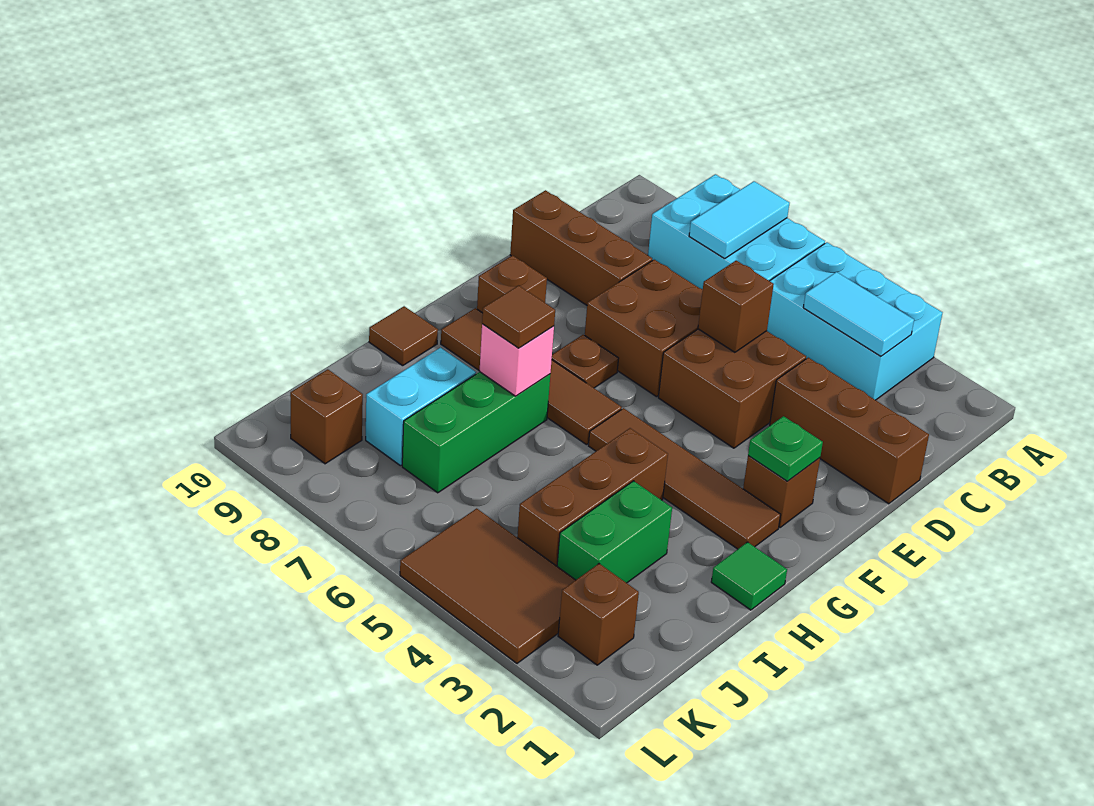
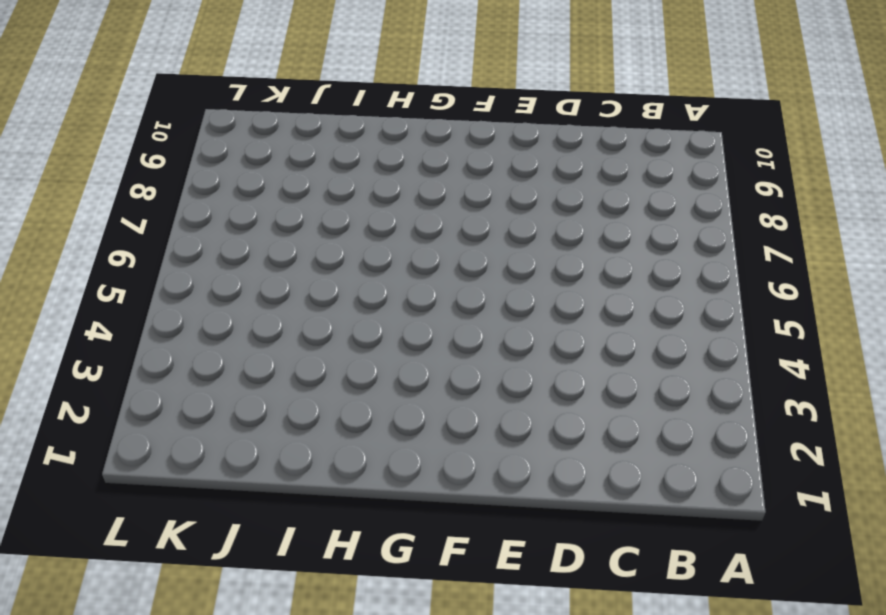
none -> cyan brick A3:B5 level 1
none -> cyan brick A6:B8 level 1
none -> brown brick D1:D3 level 1

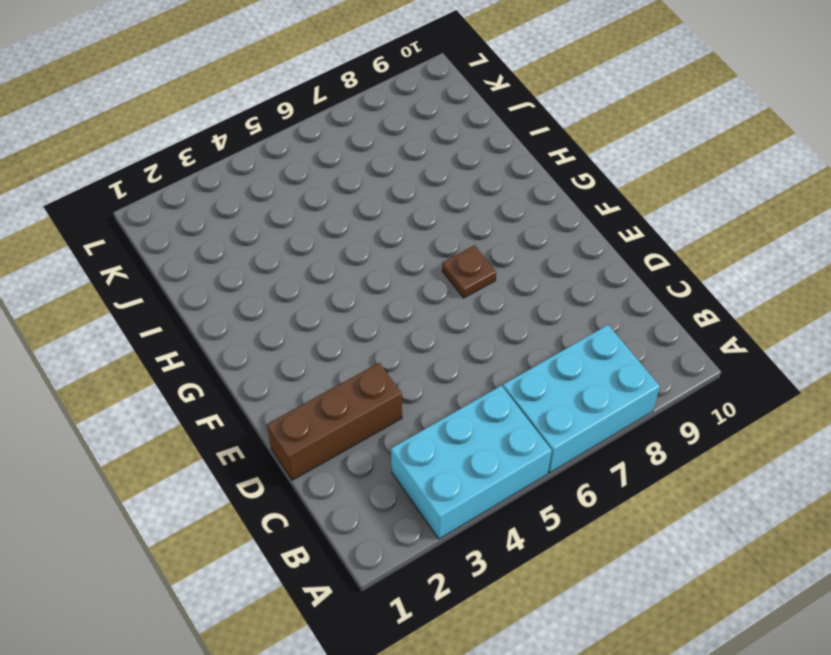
none -> brown brick D4:E5 level 1
none -> brown brick D6:E7 level 1
none -> brown brick D8:D10 level 1

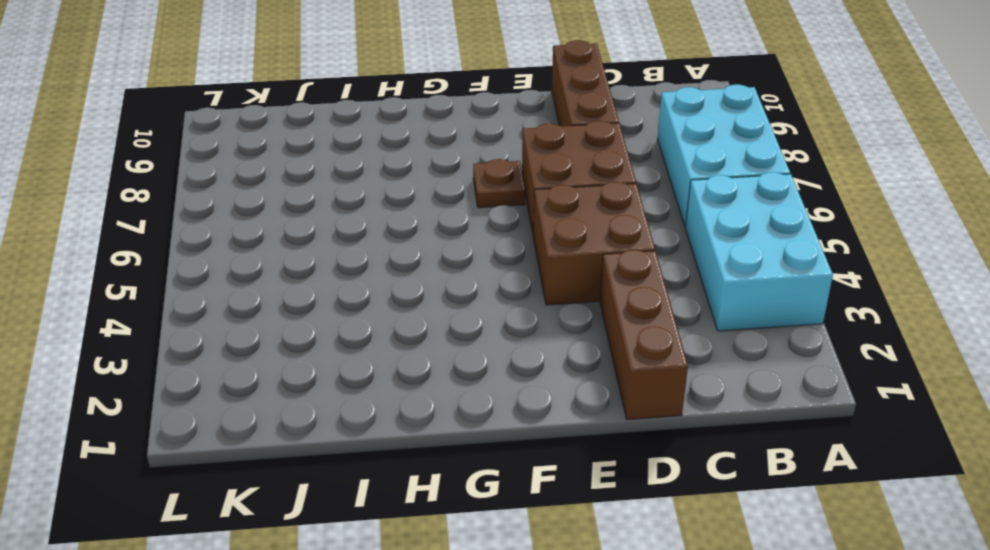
none -> brown brick F2 level 1
none -> brown brick F9 level 1
none -> brown tile G2:G5 level 1

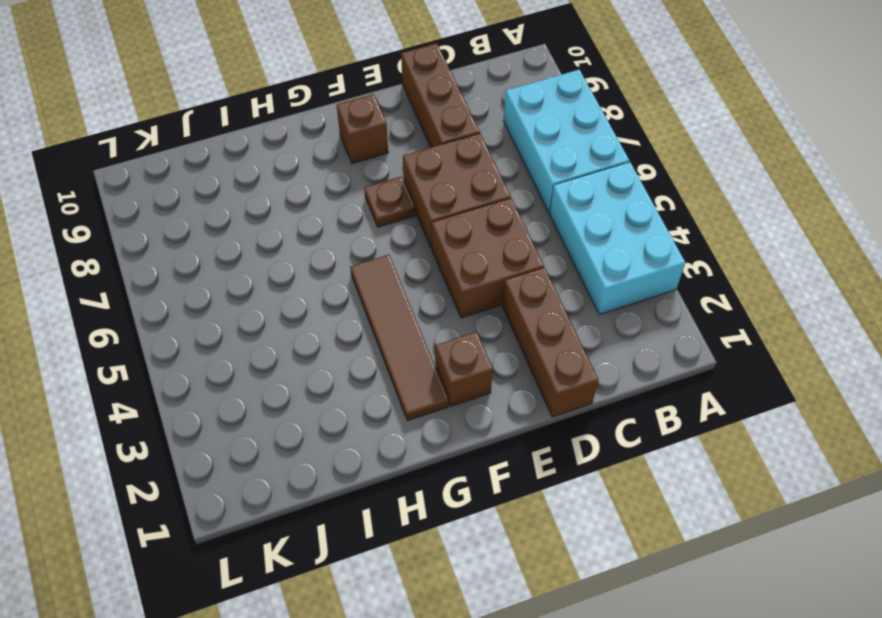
none -> brown tile G6:G9 level 1
none -> green tile H1 level 1
none -> brown brick H4:J4 level 1

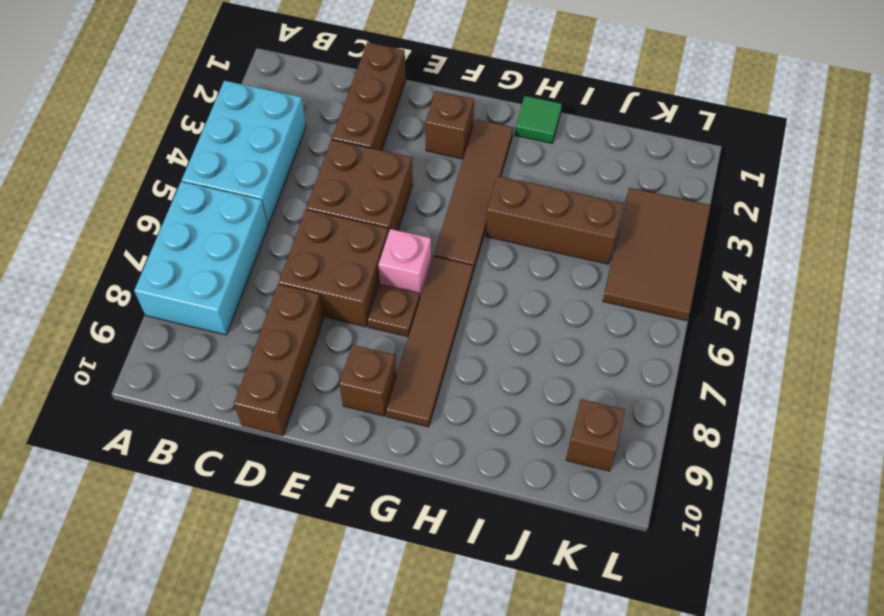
pink brick F6 level 1 -> pink brick H7 level 2
none -> green brick H7:J7 level 1
none -> brown tile H10 level 1
none -> green brick I3:J3 level 1

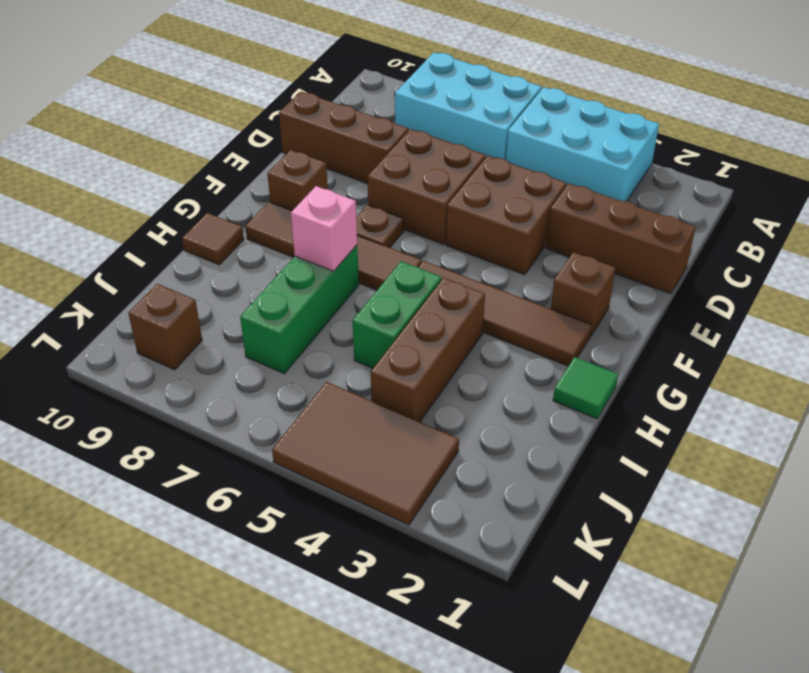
green brick H5:I5 level 1 -> green brick I3:J3 level 1
none -> cyan brick I8:J8 level 1
none -> brown brick K2 level 1
none -> cyan tile A7:B7 level 2

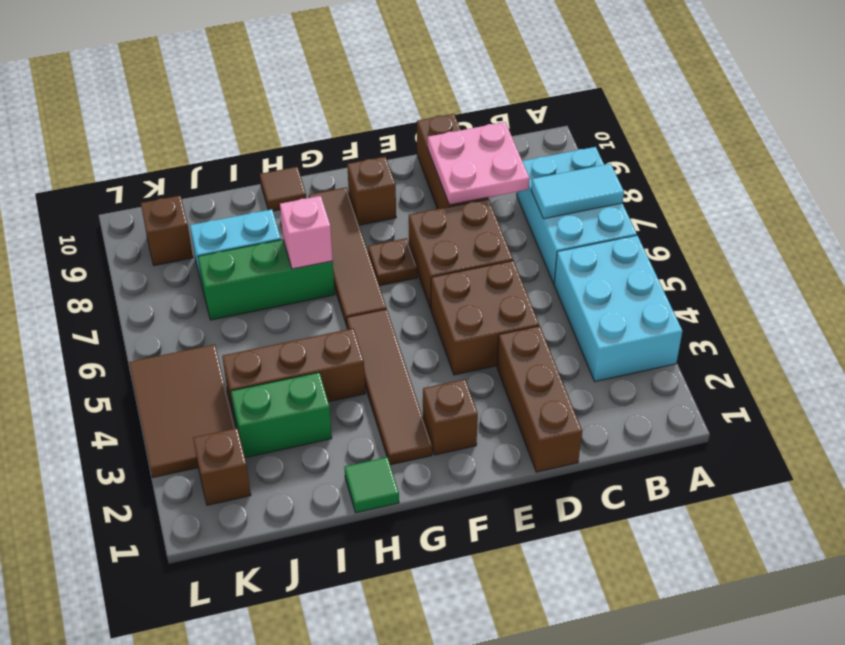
pink plate C8:D9 level 2 -> none
none -> cyan tile B3:B4 level 2
none -> brown brick D5 level 2
none -> green plate F2 level 2

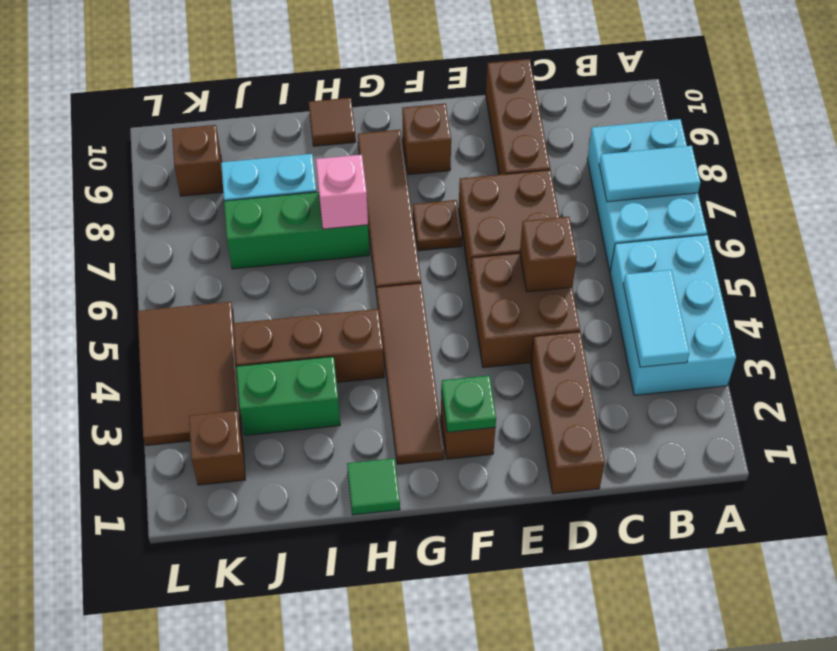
none -> brown tile H7 level 3

